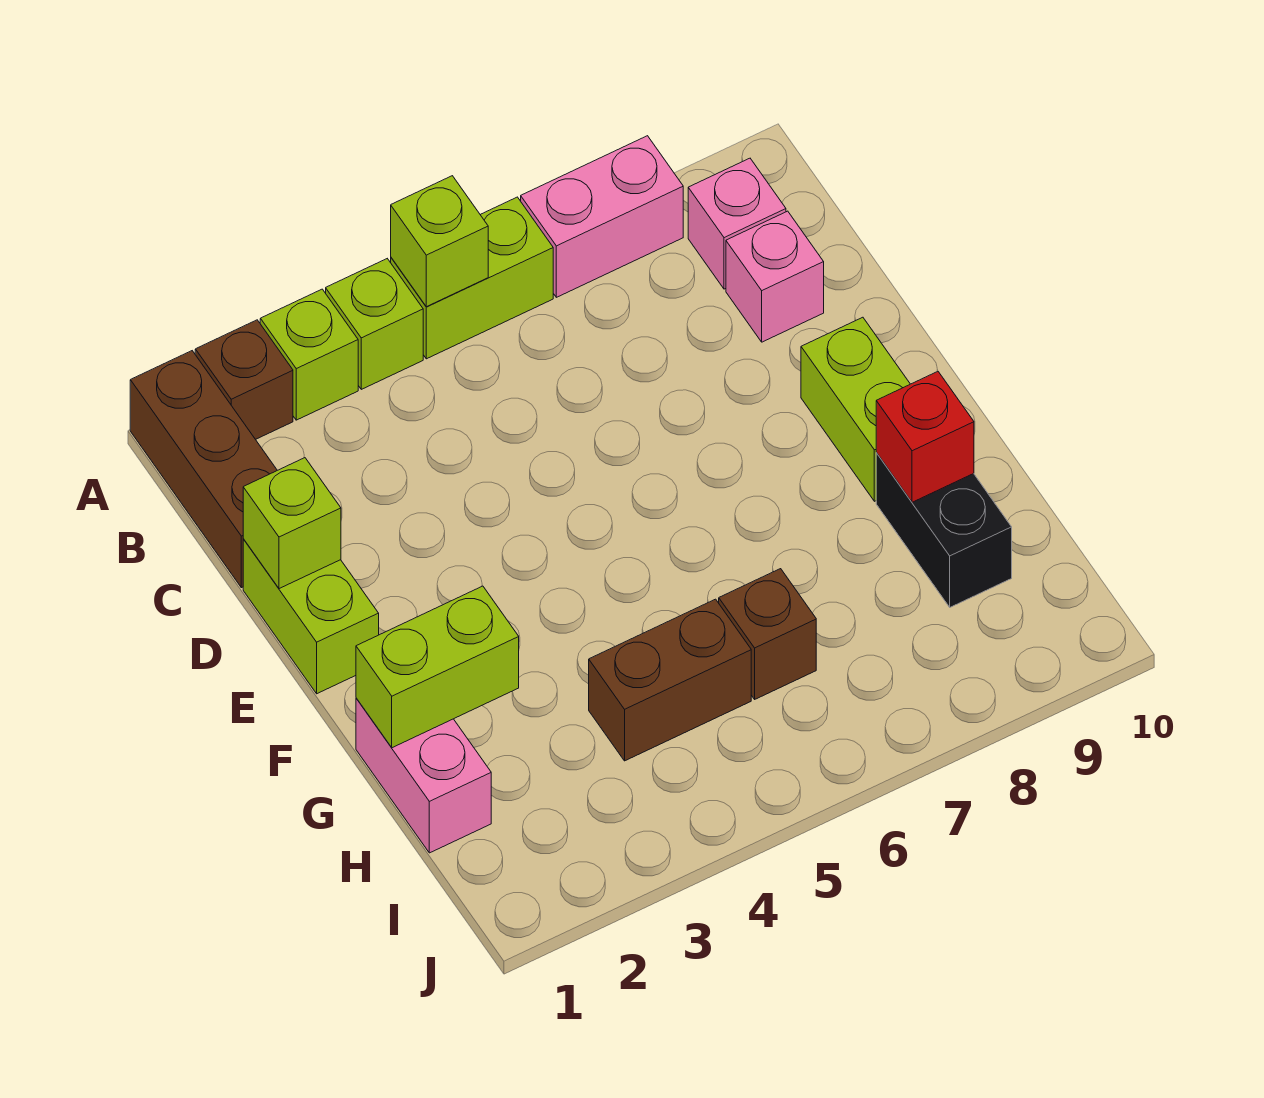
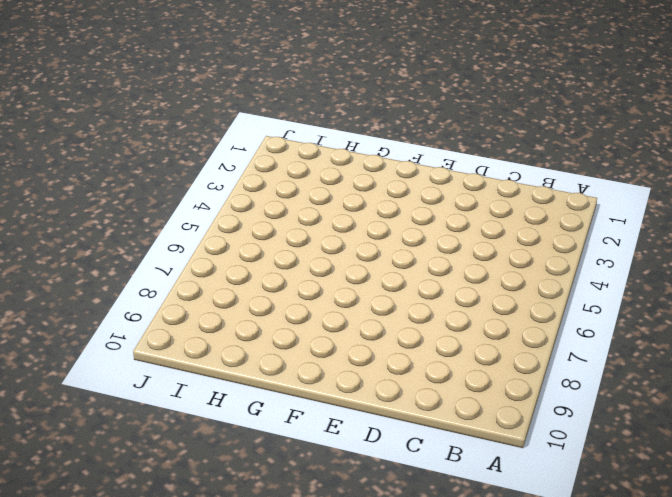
none -> brown brick A1:C1 level 1
none -> brown brick A2 level 1
none -> lime brick A3 level 1

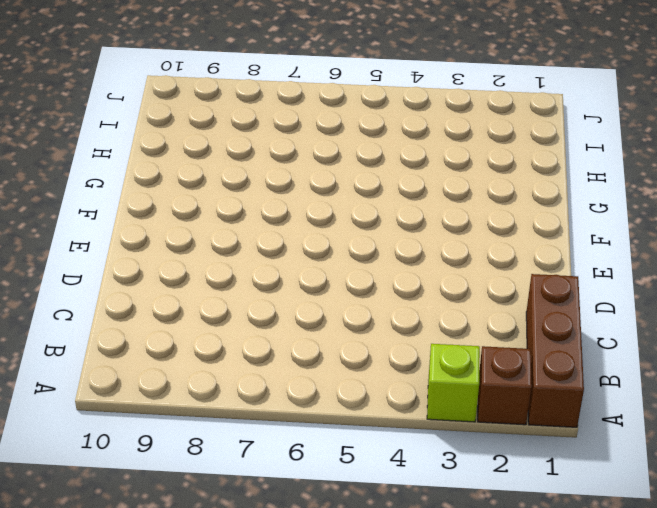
none -> lime brick A4 level 1
none -> lime brick A5:A6 level 1
none -> pink brick A7:A8 level 1

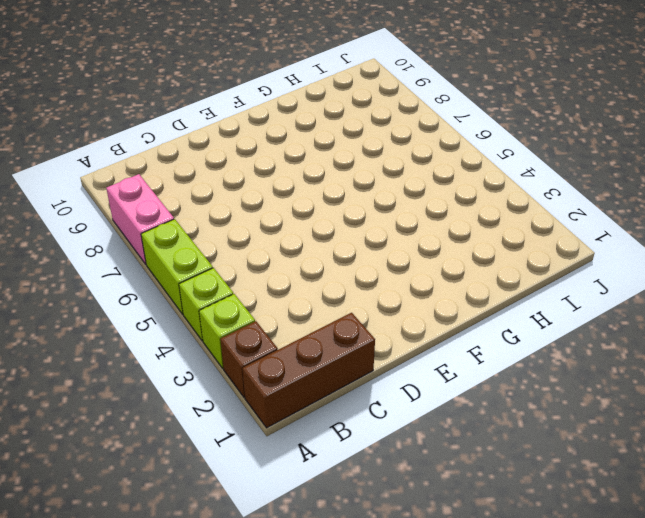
none -> pink brick B9 level 1
none -> pink brick C9 level 1
none -> lime brick D1:E1 level 1

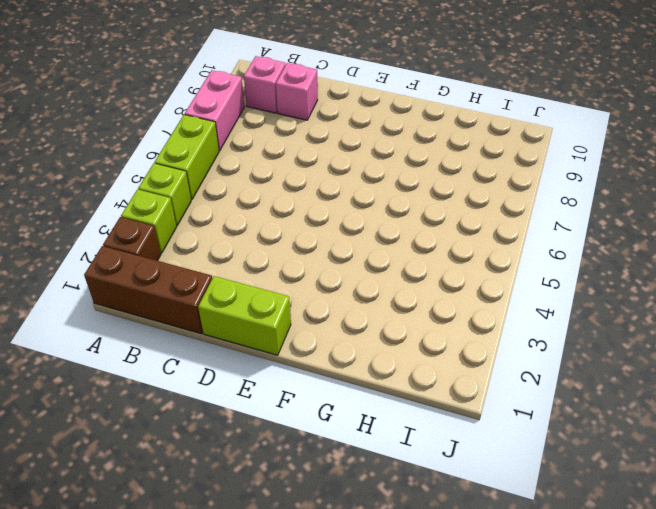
none -> lime brick E9:F9 level 1
none -> pink brick G1:H1 level 1
none -> black brick G9:H9 level 1

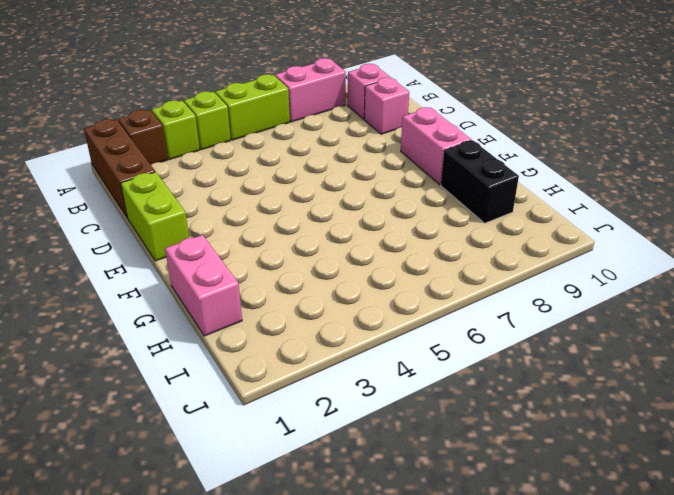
pink brick E9:F9 level 1 -> lime brick E9:F9 level 1
none -> brown brick H4:H5 level 1
none -> brown brick H6 level 1
none -> lime brick A5 level 2

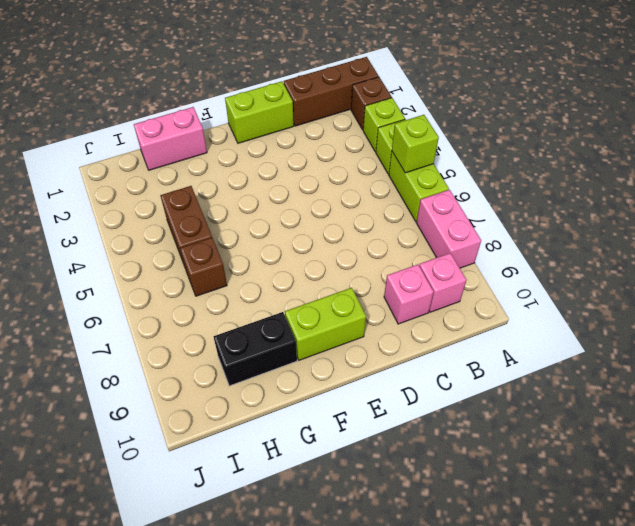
none -> lime brick D1 level 2
none -> lime brick G1:G2 level 2
none -> red brick G9 level 2

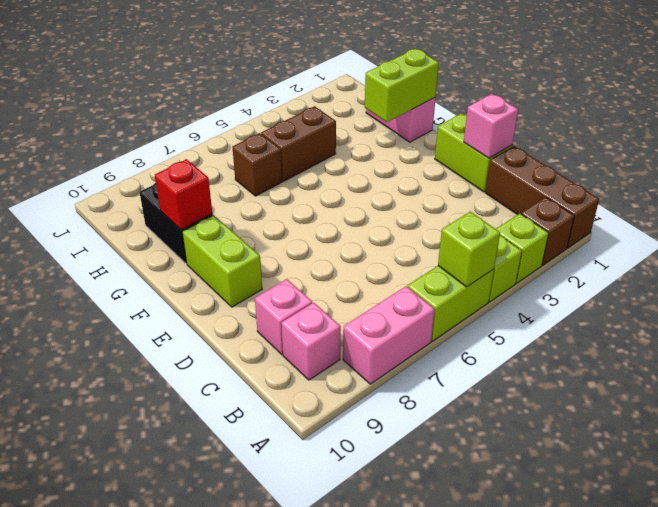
pink brick D1 level 2 -> lime brick D1 level 2

